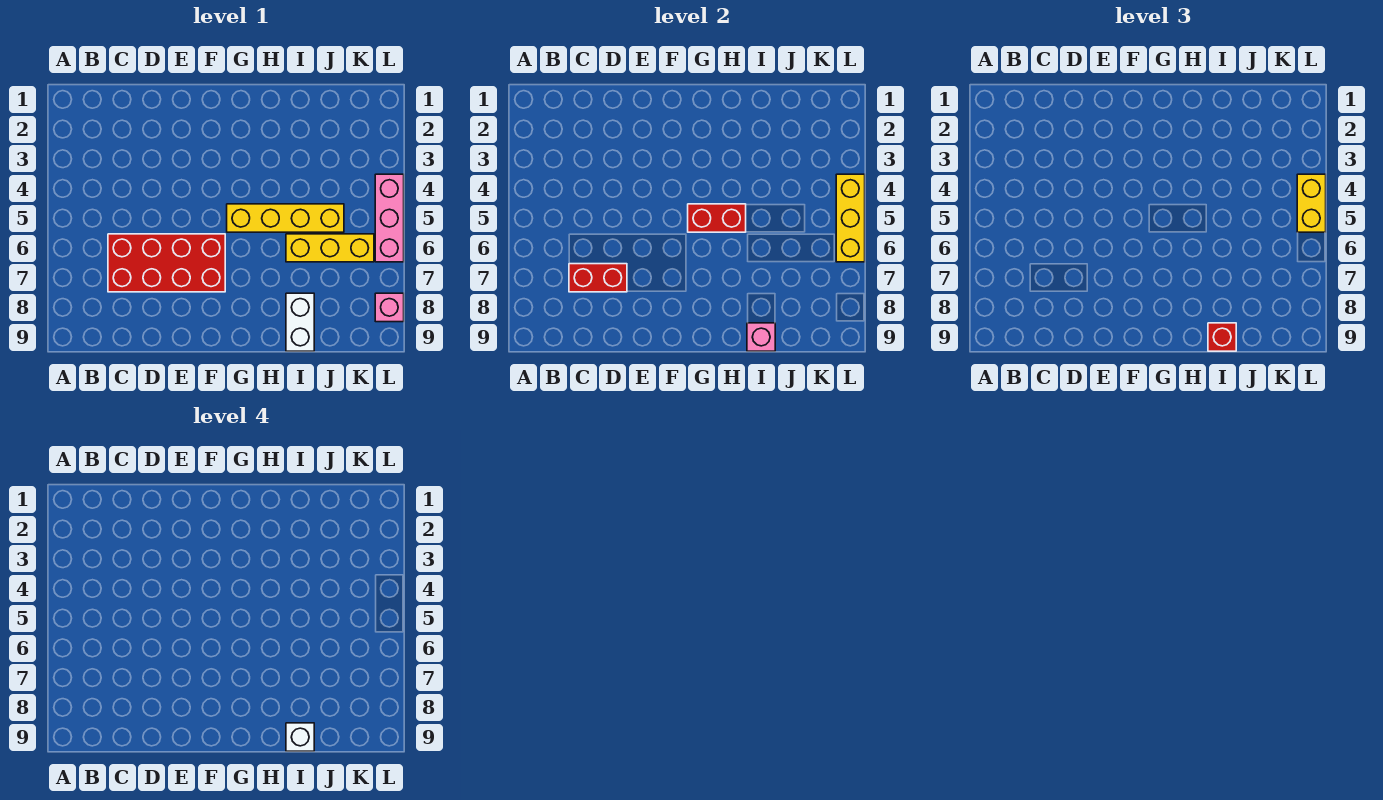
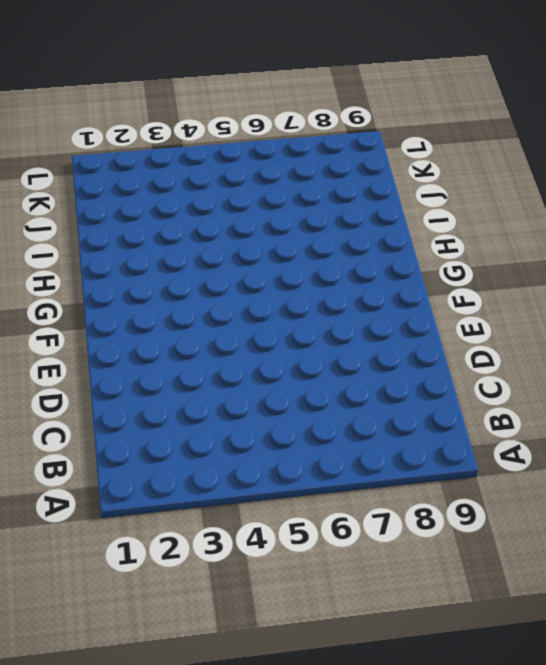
none -> red brick C6:F7 level 1
none -> yellow brick G5:J5 level 1
none -> yellow brick I6:K6 level 1

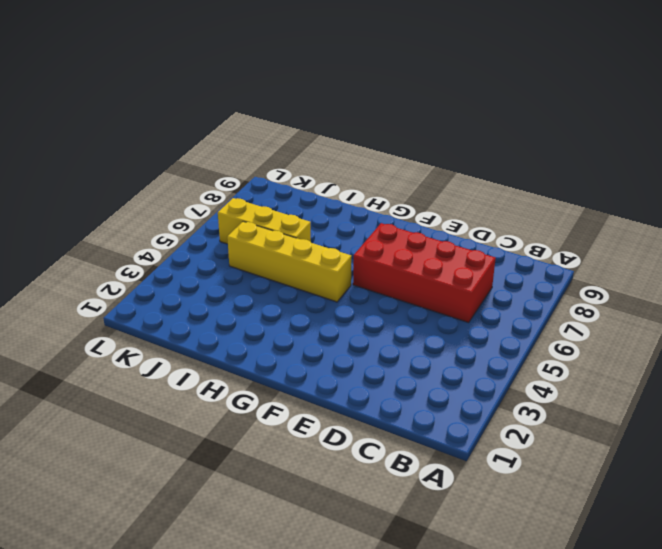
none -> white brick I8:I9 level 1
none -> pink brick L4:L6 level 1
none -> pink brick L8 level 1

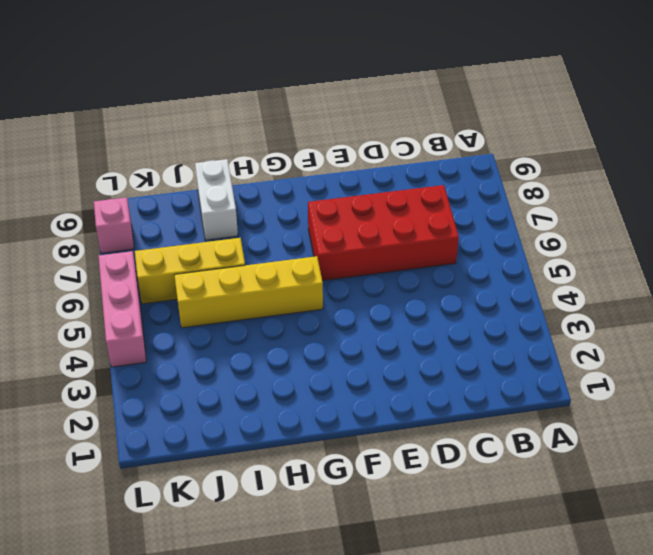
none -> red brick C7:D7 level 2
none -> red brick G5:H5 level 2
none -> pink brick I9 level 2

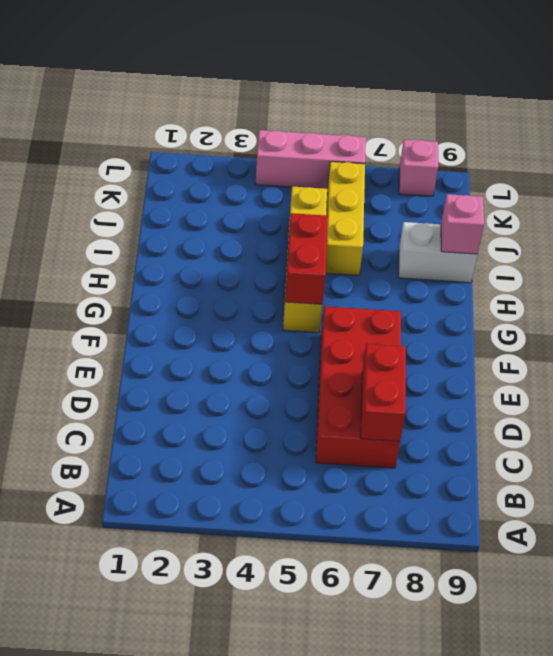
none -> yellow brick L4:L6 level 2
none -> red brick I9 level 3
none -> yellow brick L4:L5 level 3

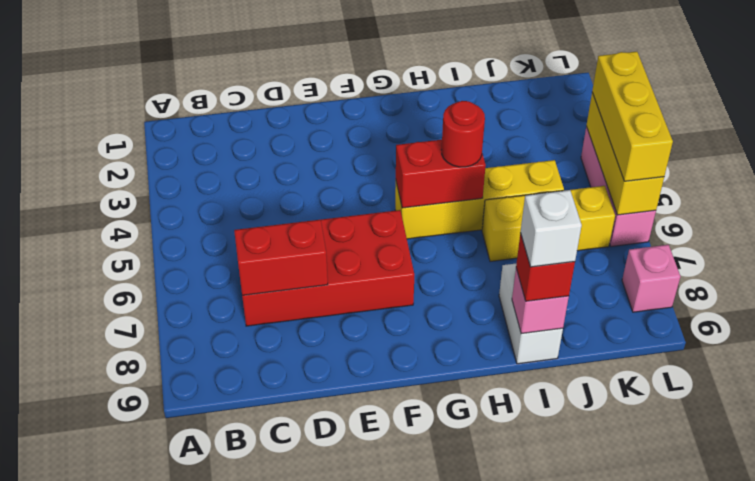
red round brick H5 level 3 -> none
yellow brick L4:L6 level 3 -> yellow brick L4:L5 level 3

